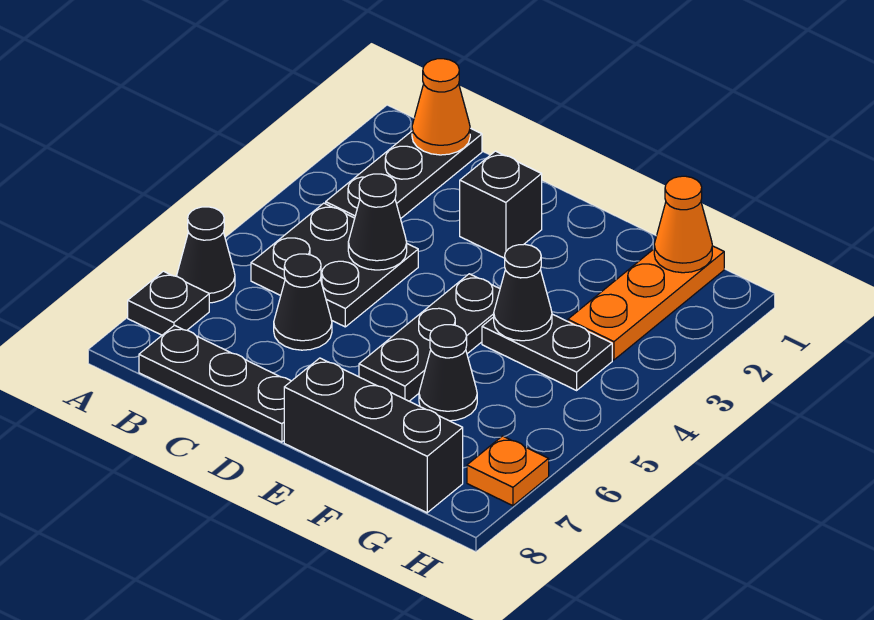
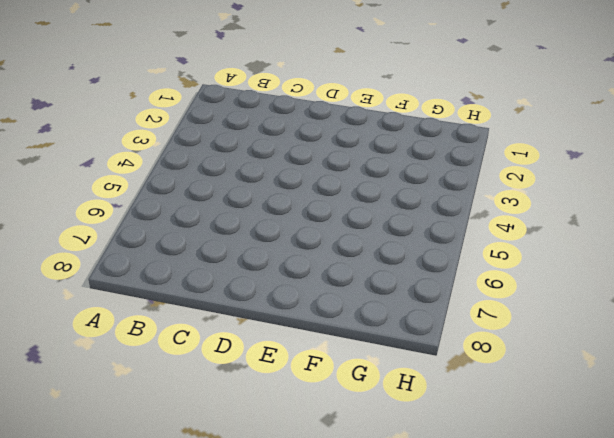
none -> black cone A6 level 1
none -> black plate A7 level 1
none -> black plate B1:B3 level 1

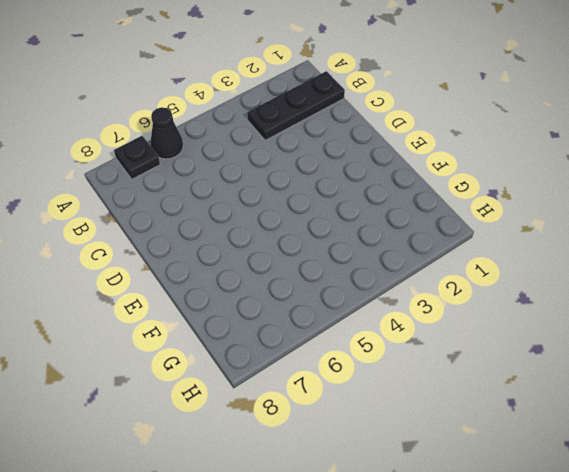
none -> black plate B4:C5 level 1
none -> black plate B8:D8 level 1
none -> black cone C6 level 1

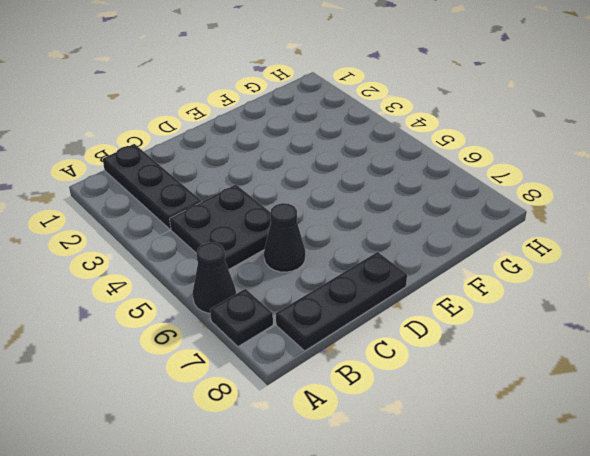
none -> black brick D2 level 1
none -> black plate E4:E6 level 1
none -> black brick E8:G8 level 1

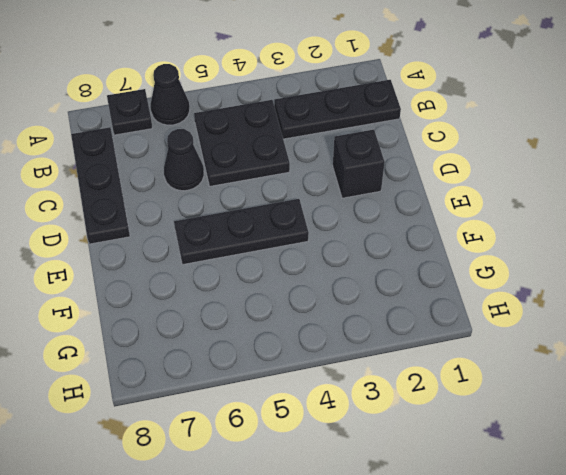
none -> black brick E8:G8 level 1
none -> black plate F4:G4 level 1
none -> black cone F6 level 1

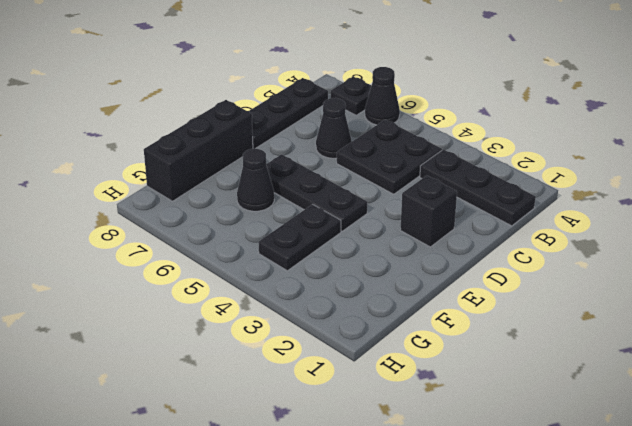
none -> orange plate G1:G3 level 1
none -> orange plate H7 level 1
none -> orange cone B1 level 2

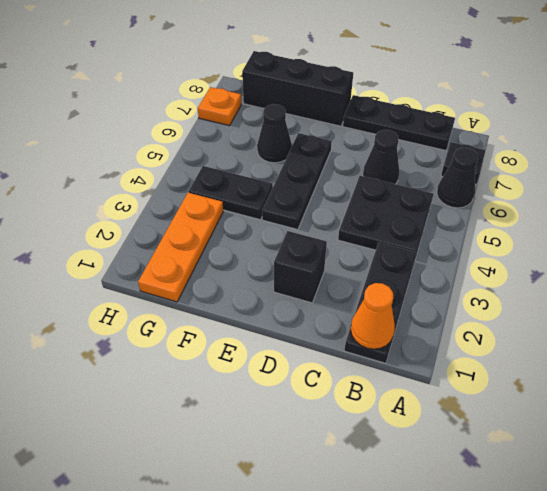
none -> black cone C4 level 2
none -> black cone F4 level 2
none -> orange cone G1 level 2

